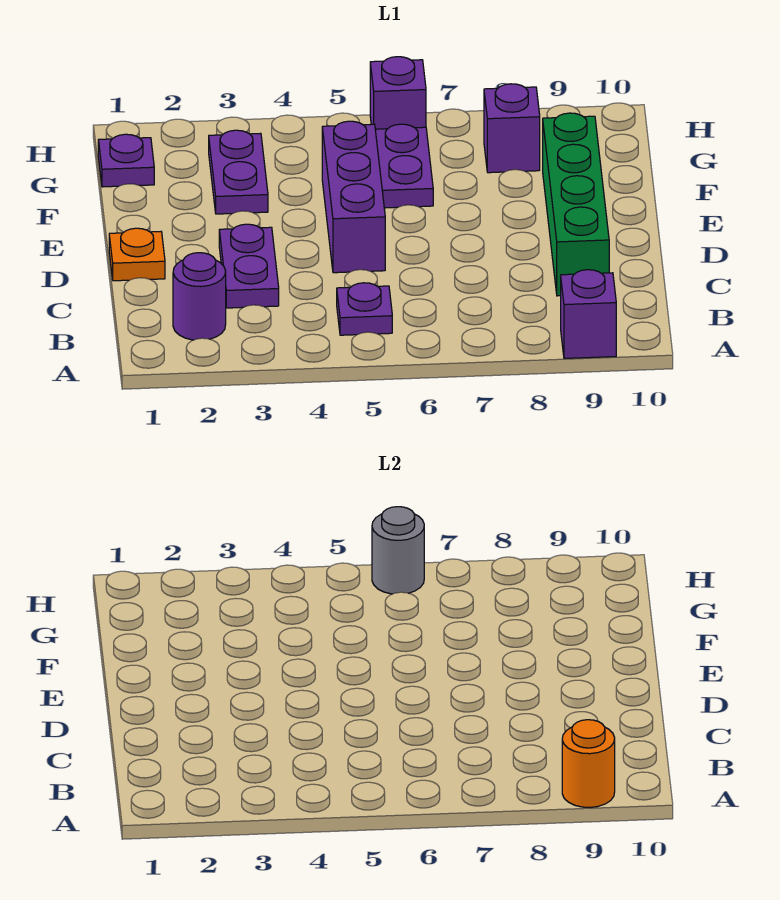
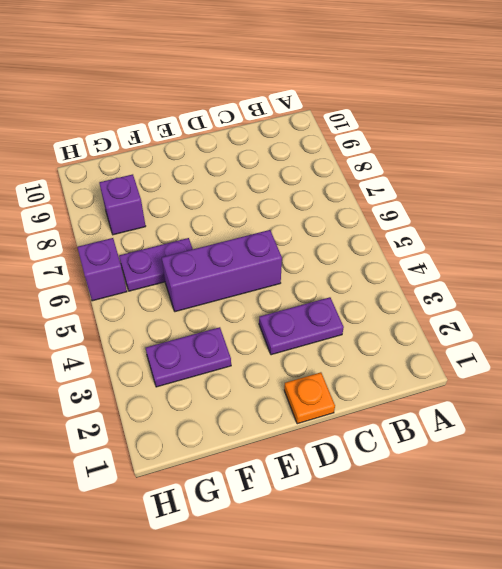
none -> purple brick A9 level 1
none -> purple round brick B2 level 1
none -> purple plate B5 level 1

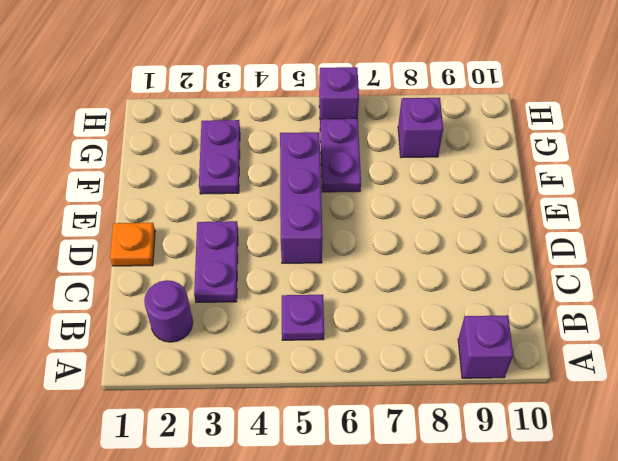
none -> green brick C9:F9 level 1
none -> purple plate G1 level 1
none -> orange round brick A9 level 2

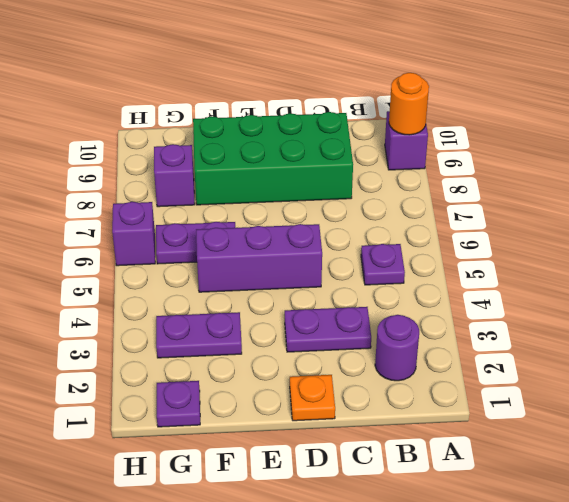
green brick C8:F9 level 1 -> green brick C9:F9 level 1
none -> grey round brick H6 level 2

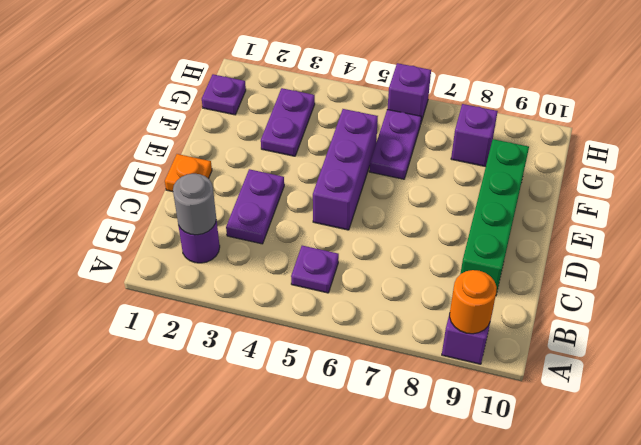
grey round brick B2 level 2 -> grey round brick H6 level 2

